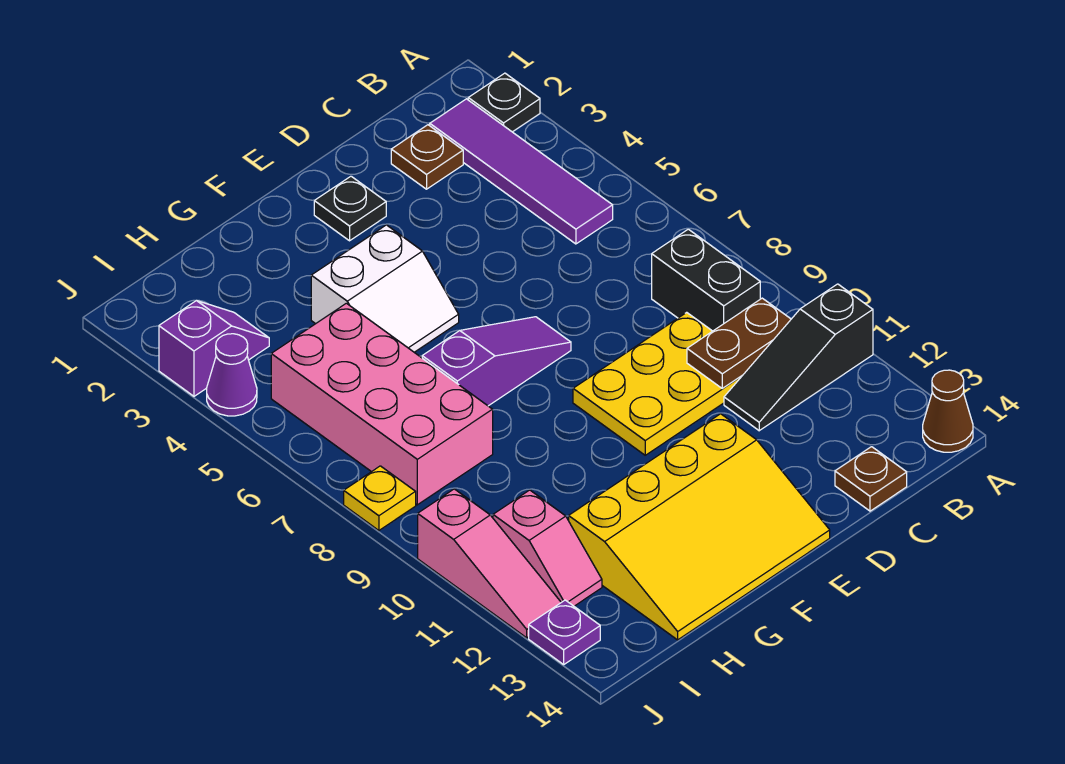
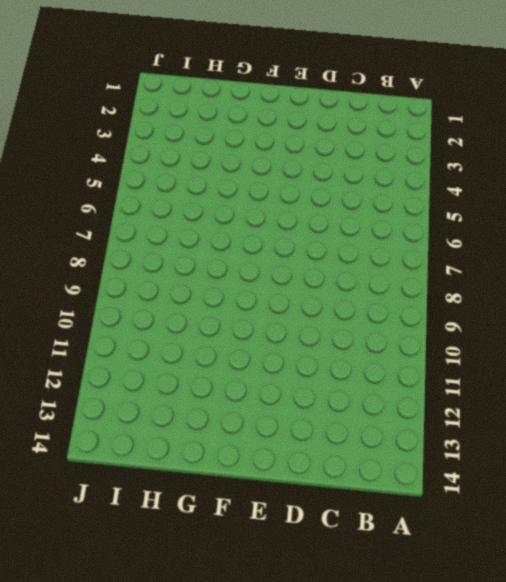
none -> black plate A2 level 1
none -> black slope A11:C11 level 1 top A
none -> brown cone A14 level 1

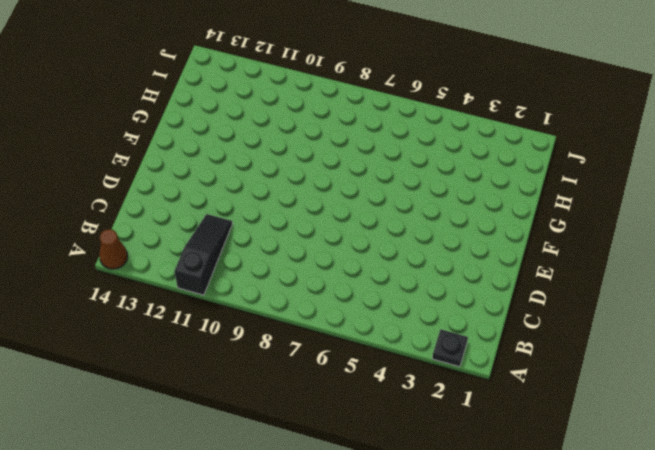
none -> purple tile B2:B5 level 1
none -> black brick B8:B9 level 1
none -> brown plate C2 level 1

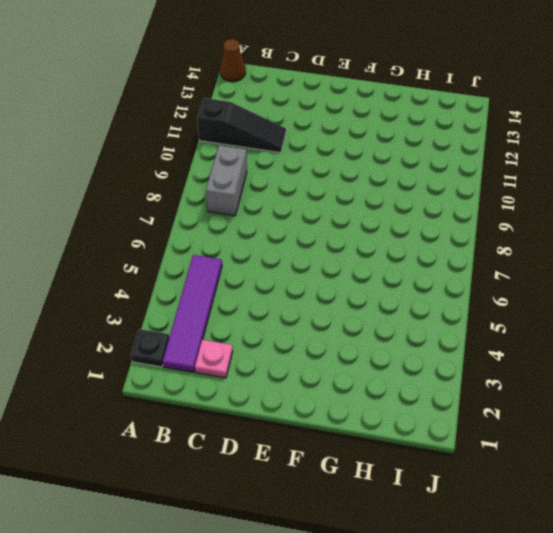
grey brick B8:B9 level 1 -> black brick B8:B9 level 1
pink plate C2 level 1 -> brown plate C2 level 1
none -> yellow plate C9:E10 level 1
none -> brown plate C14 level 1
none -> black plate E2 level 1

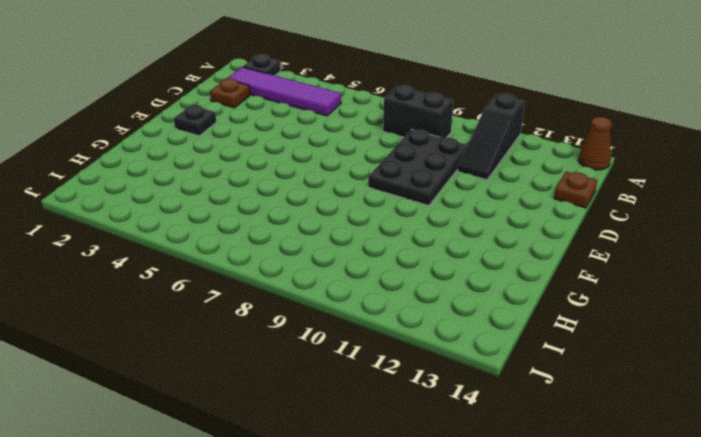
black plate C9:E10 level 1 -> yellow plate C9:E10 level 1
none -> purple slope E7:G7 level 1 top G
none -> yellow slope E12:H14 level 1 top 12
none -> white slope F4:G5 level 1 top 4

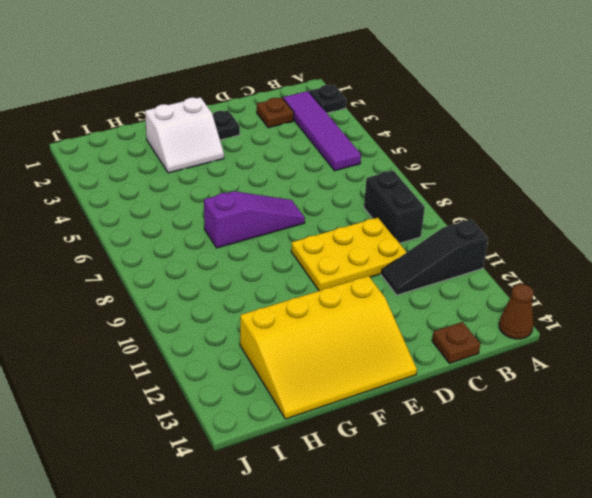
white slope F2:G3 level 1 top 2 -> white slope F4:G5 level 1 top 4
none -> pink brick H5:I8 level 1
none -> purple slope I3:J3 level 1 top J
none -> pink slope I11:I12 level 1 top 11

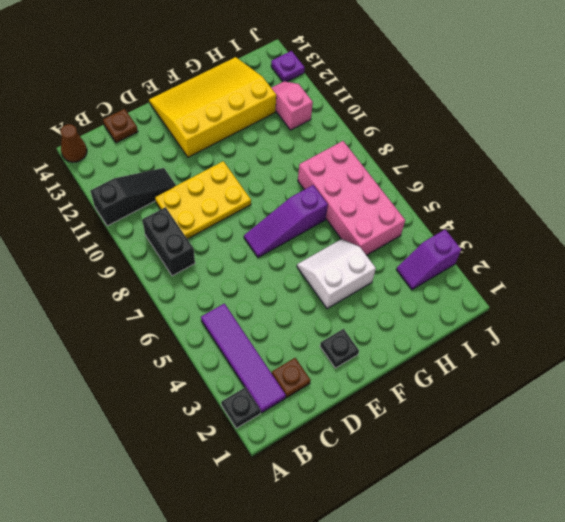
none -> purple cone J4 level 1
none -> yellow plate J8 level 1
none -> pink slope J10:J12 level 1 top 10

